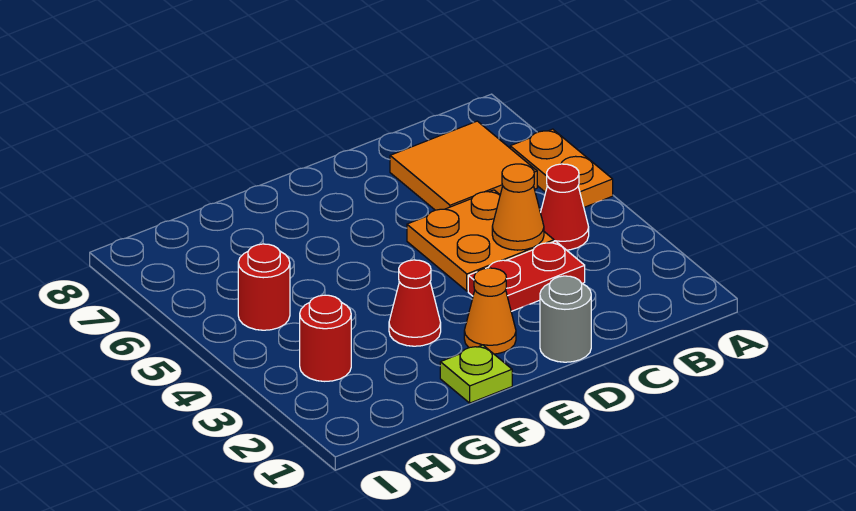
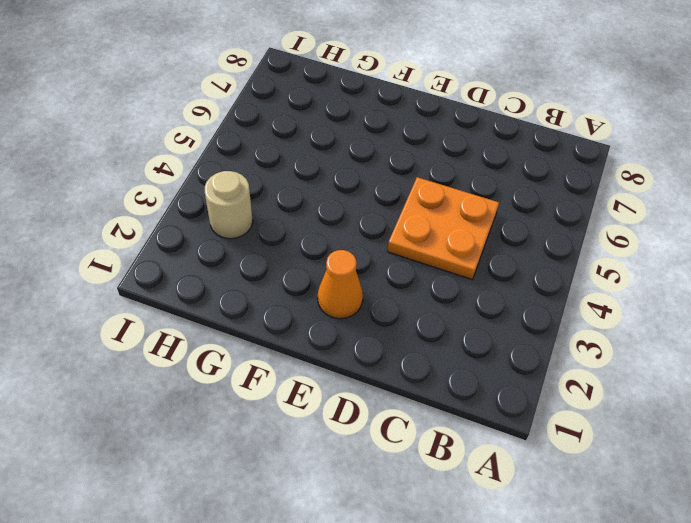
tan round brick H3 level 1 -> red round brick H3 level 1
none -> orange plate A5:A6 level 1
none -> red cone B4 level 1
none -> orange tile B6:C7 level 1

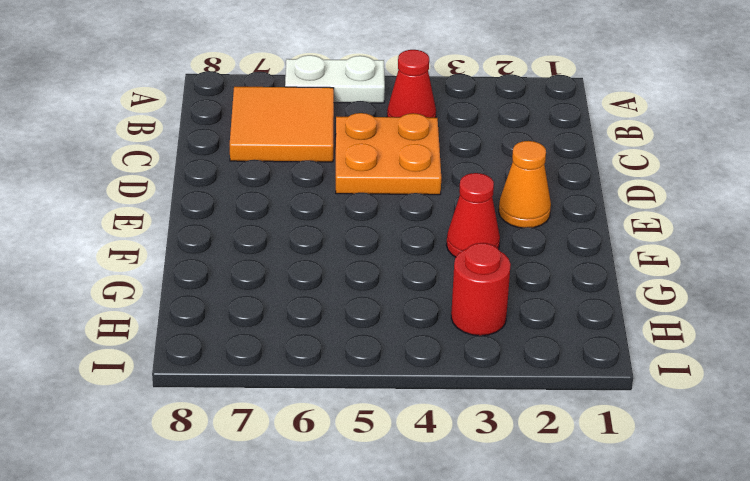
white plate A5:A6 level 1 -> orange plate A5:A6 level 1
none -> red plate C3:D3 level 1
none -> grey round brick D1 level 1
none -> lime plate F1 level 1

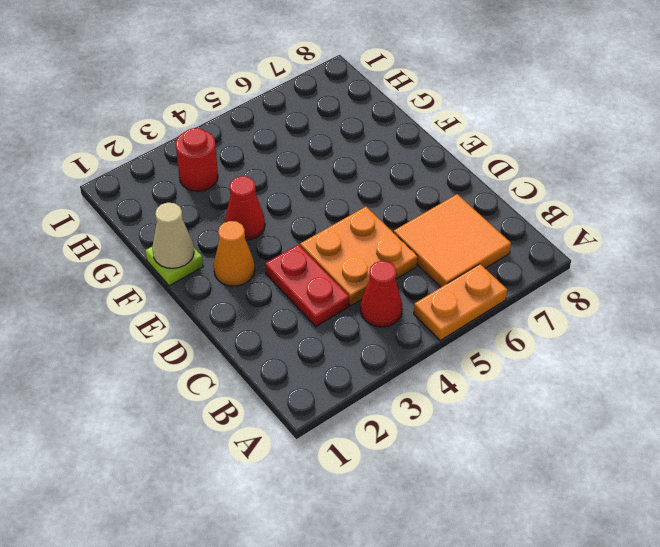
tan cone F1 level 2 -> none
none -> grey round brick D1 level 1
none -> red round brick H5 level 1
none -> orange cone C4 level 2

